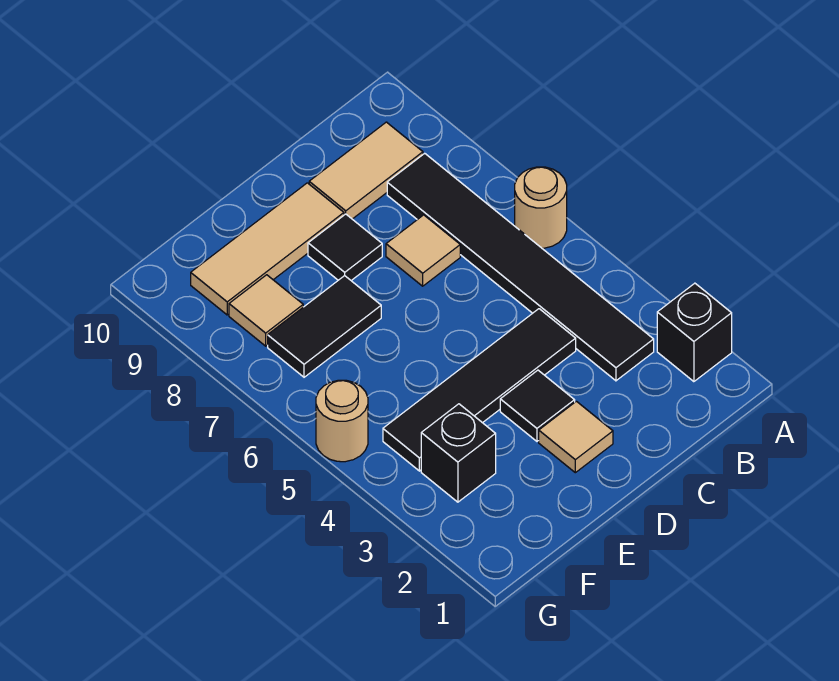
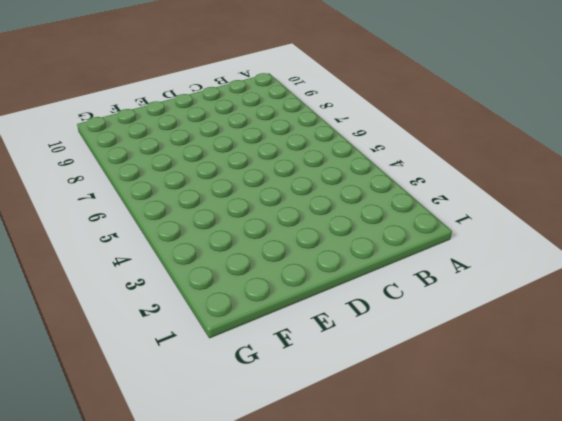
none -> black brick A2 level 1
none -> tan round brick A6 level 1
none -> black tile B3:B8 level 1

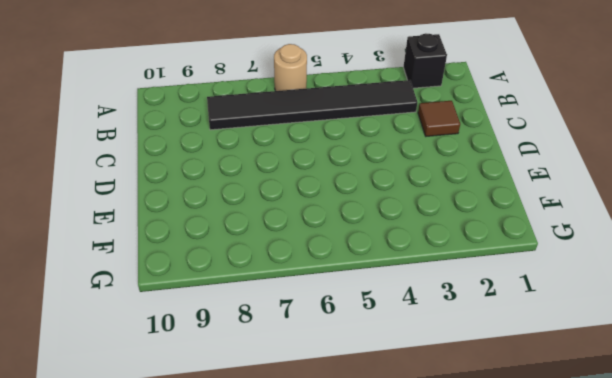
brown tile C2 level 1 -> none
none -> tan tile B9:C9 level 1
none -> black tile C4:F4 level 1
none -> tan tile C7 level 1

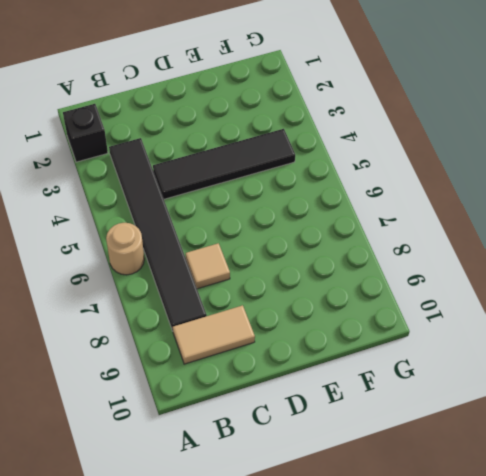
none -> tan tile D2 level 1
none -> black tile D3 level 1
none -> black tile D8 level 1

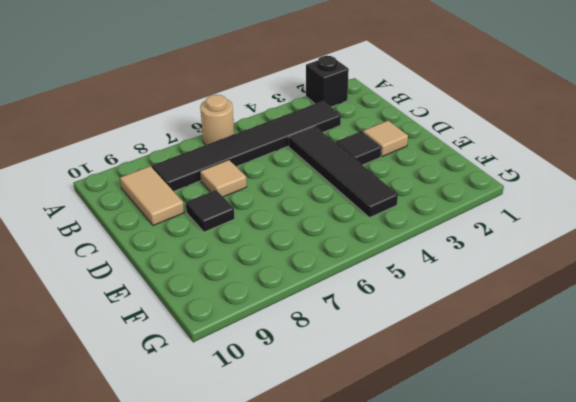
none -> tan tile D9:F9 level 1
none -> black tile E7:F7 level 1
none -> black brick F3 level 1

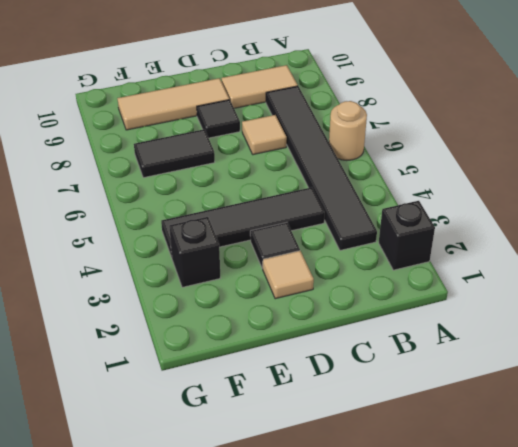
none -> tan tile F8 level 1
none -> tan round brick G5 level 1

